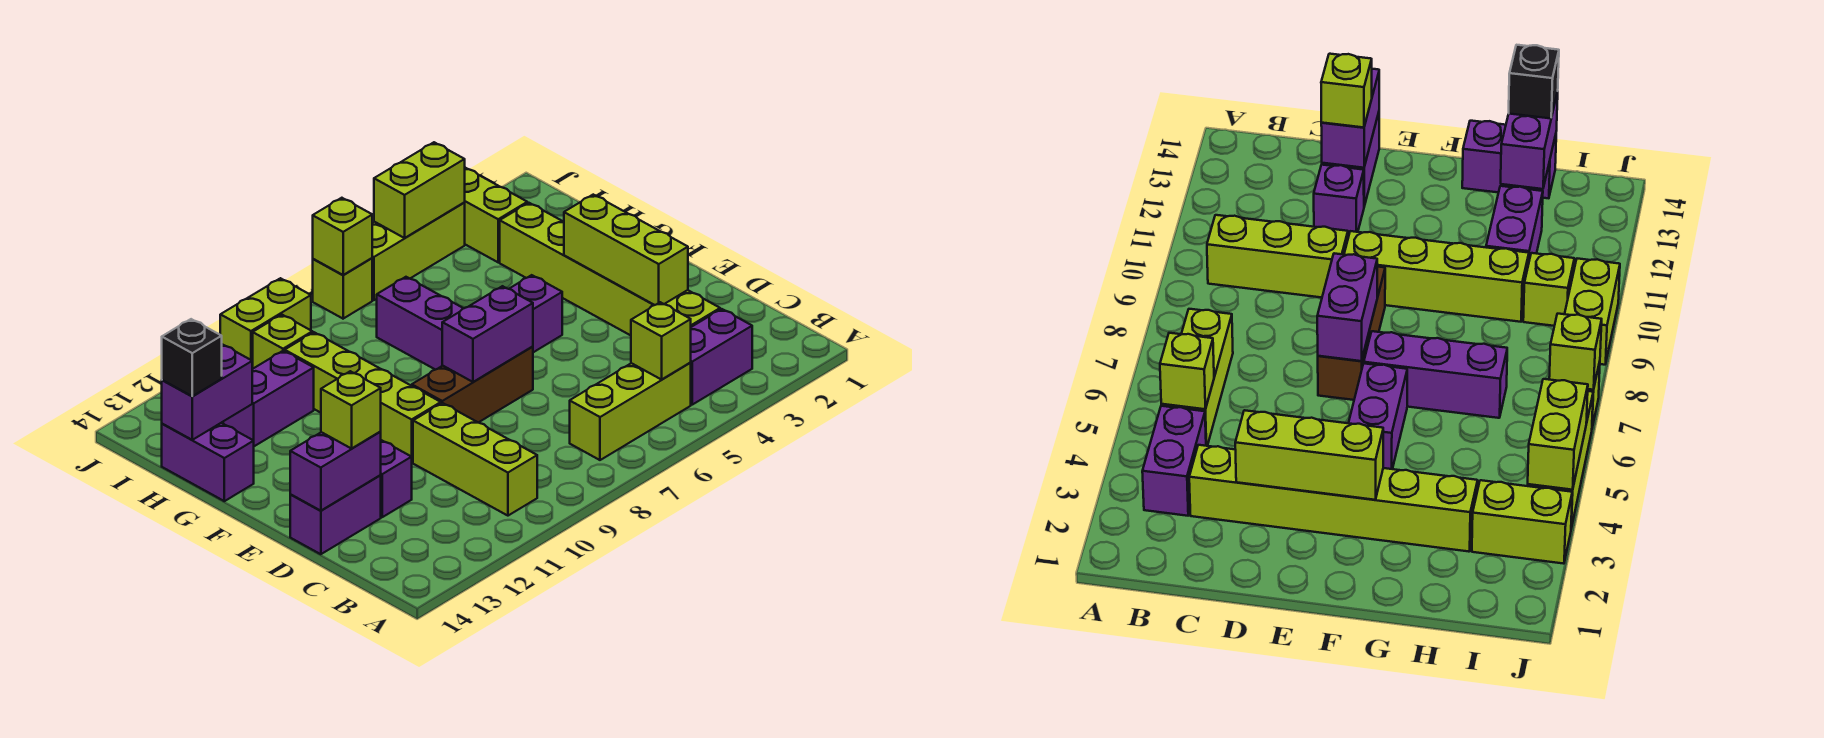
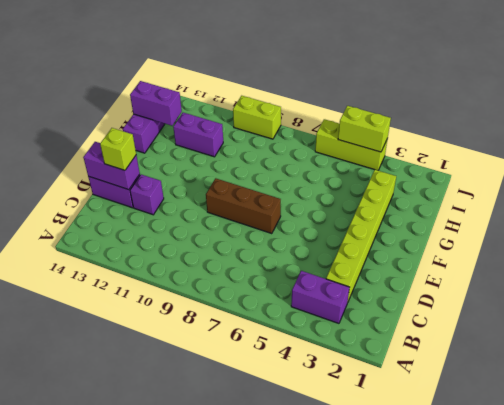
none -> lime brick B5:B7 level 1
none -> lime brick B10:D10 level 1
none -> lime brick E10:H10 level 1

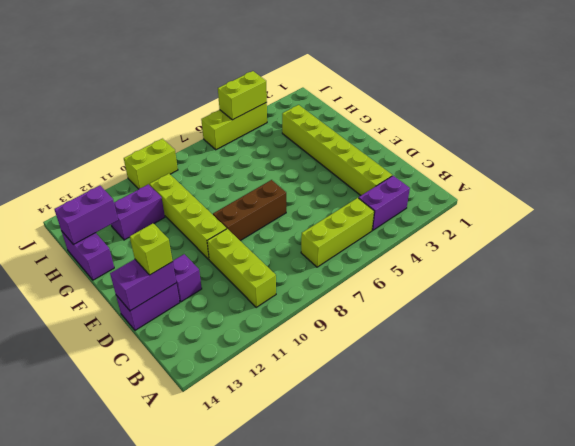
none -> purple brick F5:F6 level 1
none -> purple brick F7:H7 level 1
none -> lime brick I3:J3 level 1

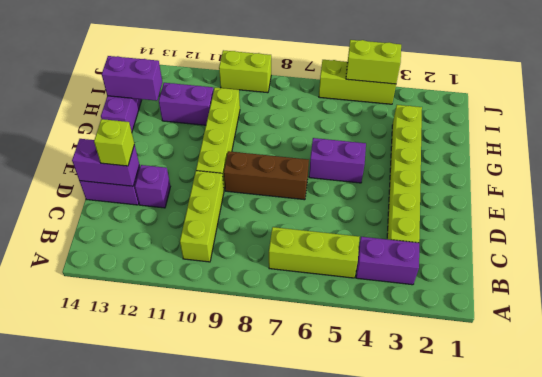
none -> purple brick F7:H7 level 1
none -> lime brick I3:J3 level 1
none -> lime brick I10 level 1

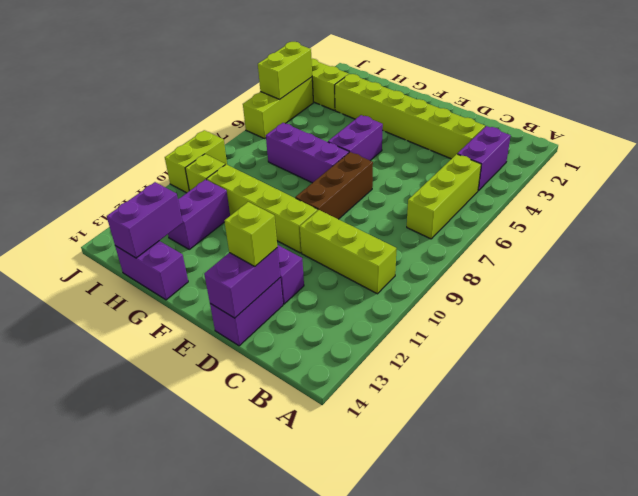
none -> lime brick J7 level 1
none -> lime brick B5 level 2
none -> lime brick D3:F3 level 2

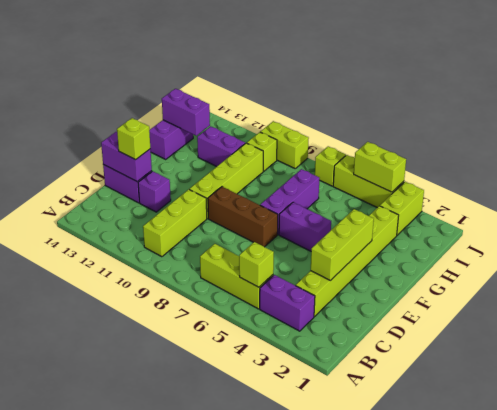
none -> purple brick E7:E8 level 2
none -> lime brick J7 level 2
none -> black brick H14 level 3

